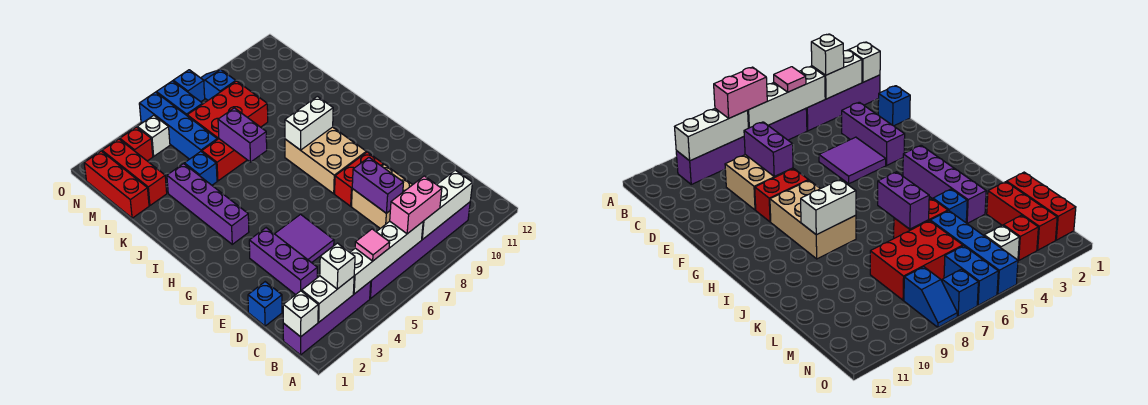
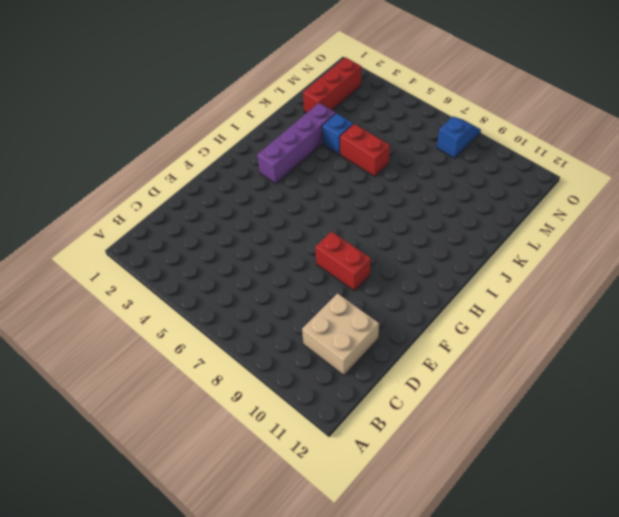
tan brick C10:D11 level 1 -> tan brick D8:E9 level 1
none -> purple brick B1:B4 level 1
none -> purple brick B5:B10 level 1
none -> blue brick D1 level 1
none -> purple brick D3:F3 level 1

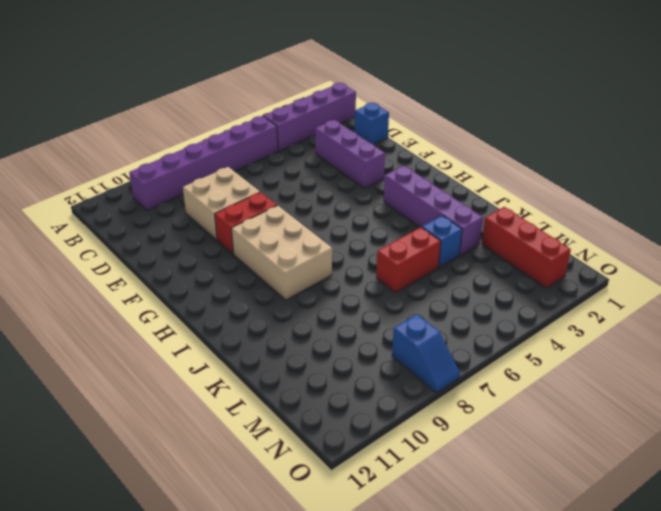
none -> purple tile E4:F5 level 1
none -> red brick L1:N1 level 1
none -> blue brick L5:O5 level 1
none -> red brick L6:M8 level 1

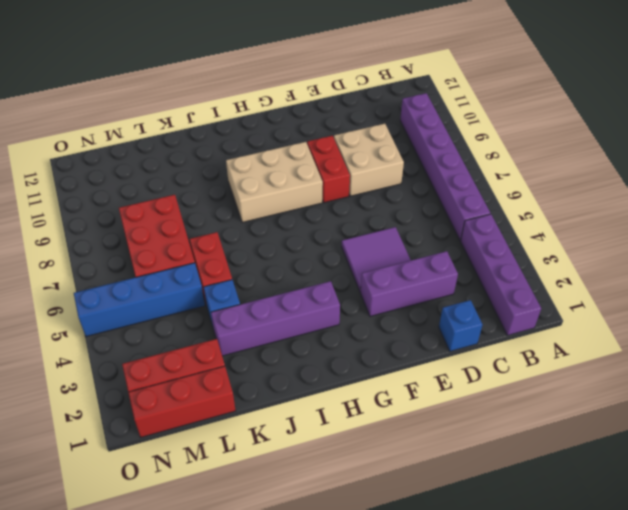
none -> red brick N3 level 1
none -> white brick N4 level 1
none -> blue brick N6:O6 level 1
none -> blue slope N8:O8 level 1 top N

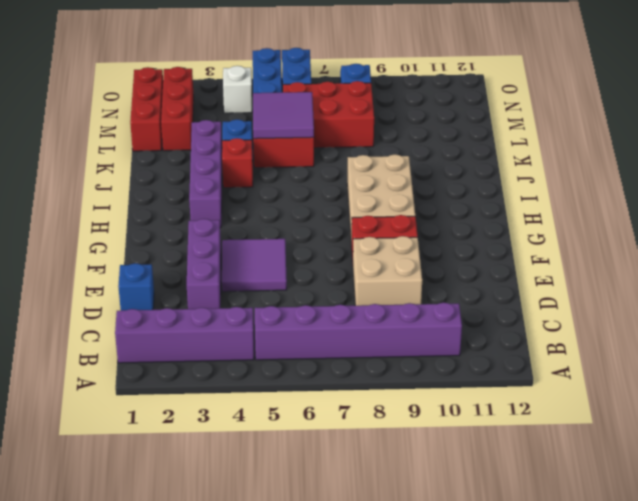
red brick J4 level 1 -> red brick N3 level 1
purple tile K5:L6 level 2 -> purple brick J6:K6 level 2
none -> blue brick O7 level 1
none -> white brick B1 level 2
none -> white brick B2:B3 level 2
none -> white brick B4:B7 level 2

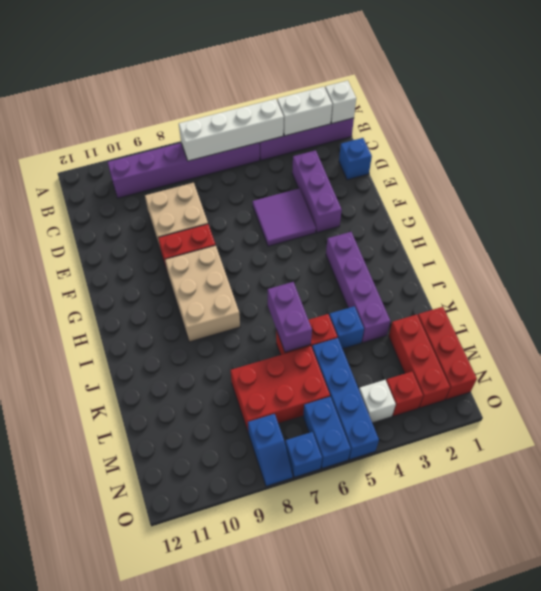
none -> white brick B8:B10 level 2
none -> purple brick D8:E8 level 2
none -> white brick I8:I9 level 2
none -> white brick B3 level 3

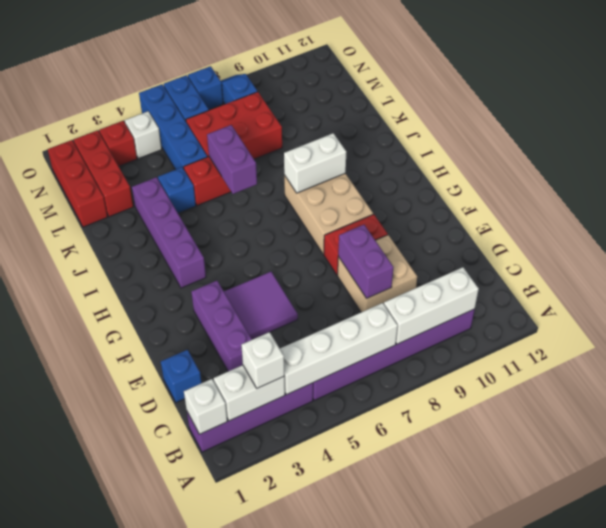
none -> pink tile B5 level 3
none -> pink brick B7:B8 level 3

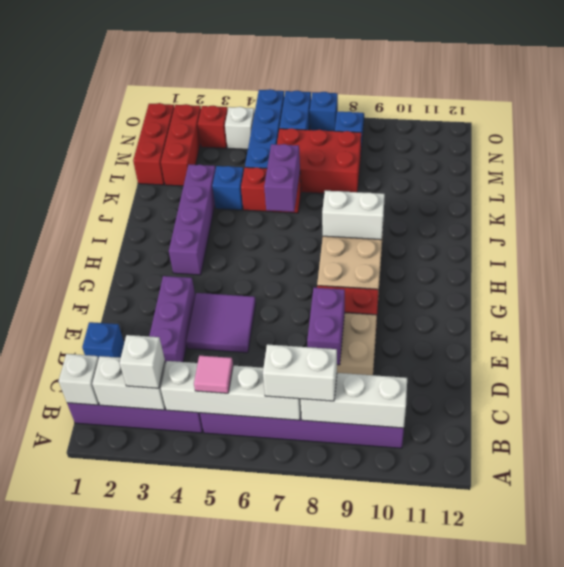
white brick B7:B8 level 3 -> pink brick B7:B8 level 3

